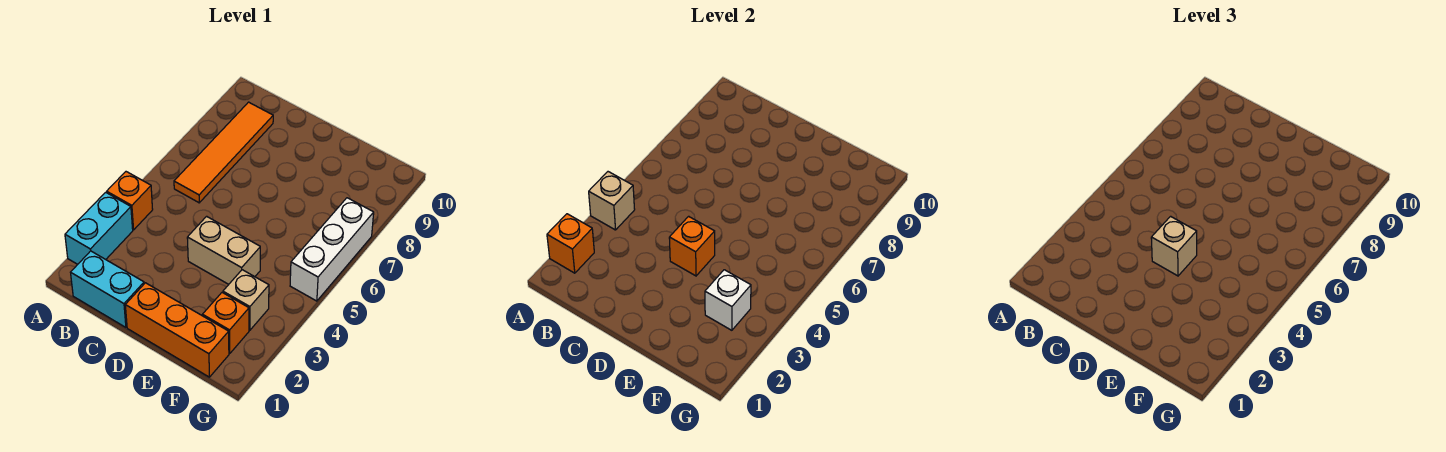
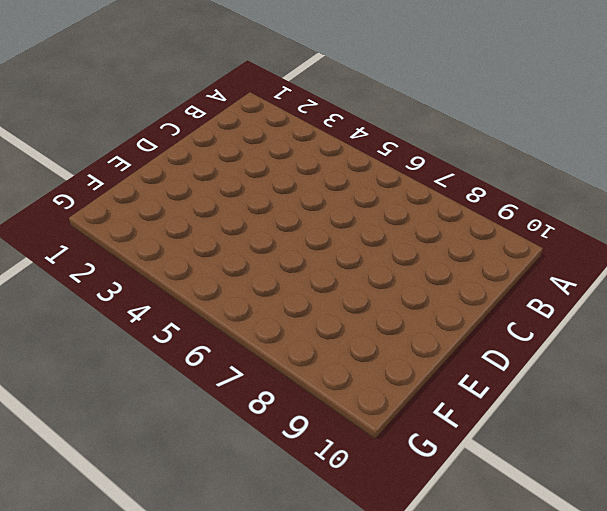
none -> cyan brick A2:A3 level 1
none -> orange brick A4 level 1
none -> cyan brick B1:C1 level 1

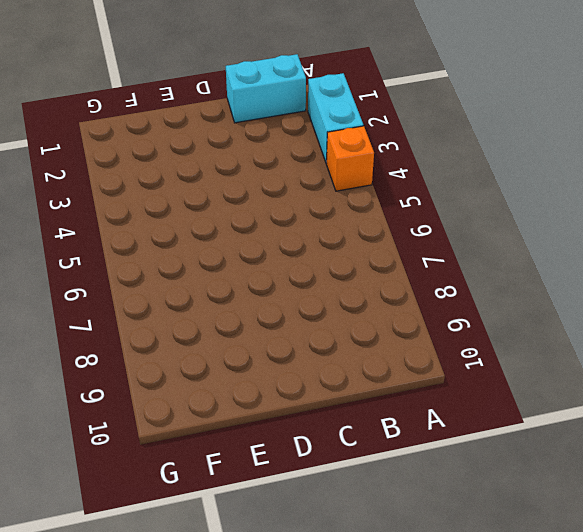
none -> orange tile B6:B9 level 1
none -> orange brick D1:F1 level 1
none -> tan brick D4:E4 level 1

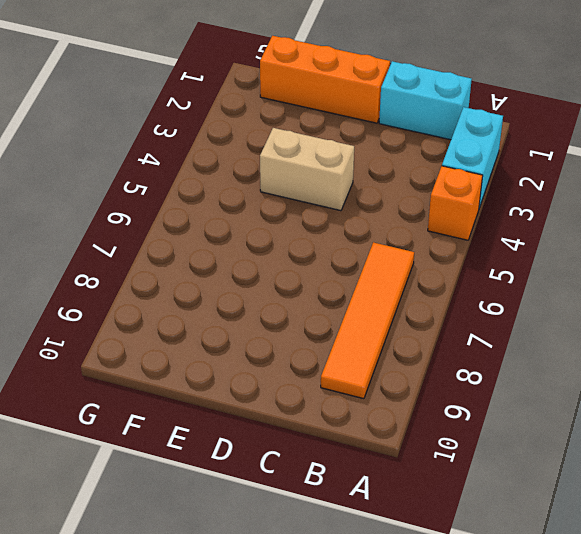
none -> orange brick F2 level 1
none -> tan brick F3 level 1
none -> white brick G5:G7 level 1

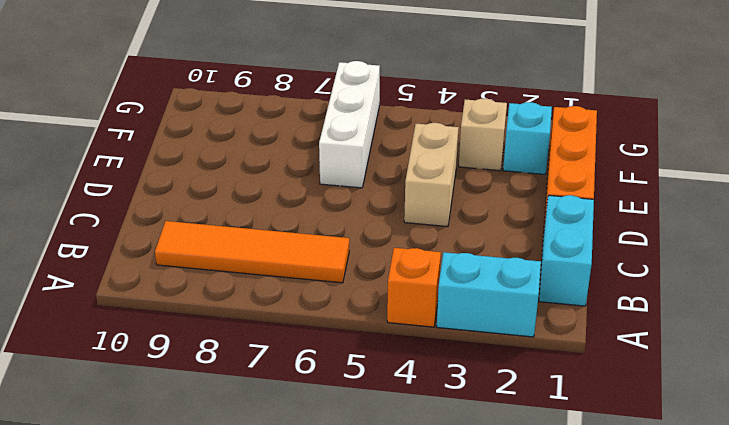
white brick E6:G6 level 1 -> white brick G5:G7 level 1
cyan brick F2 level 1 -> orange brick F2 level 1
none -> orange brick A2 level 2
none -> tan brick A4 level 2
none -> orange brick D4 level 2

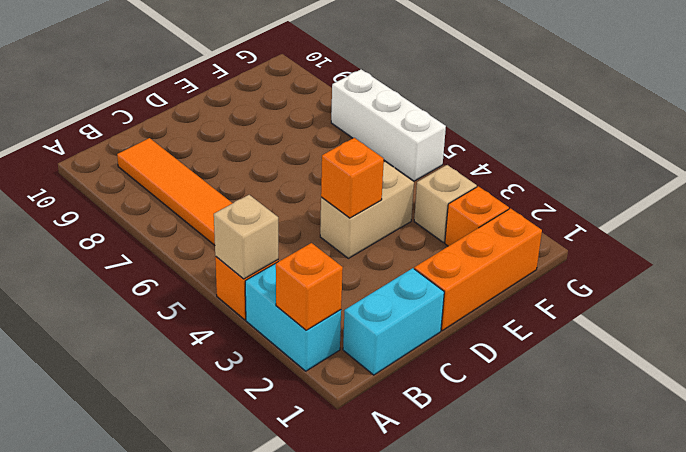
none -> white brick F3 level 2
none -> tan brick D4 level 3

